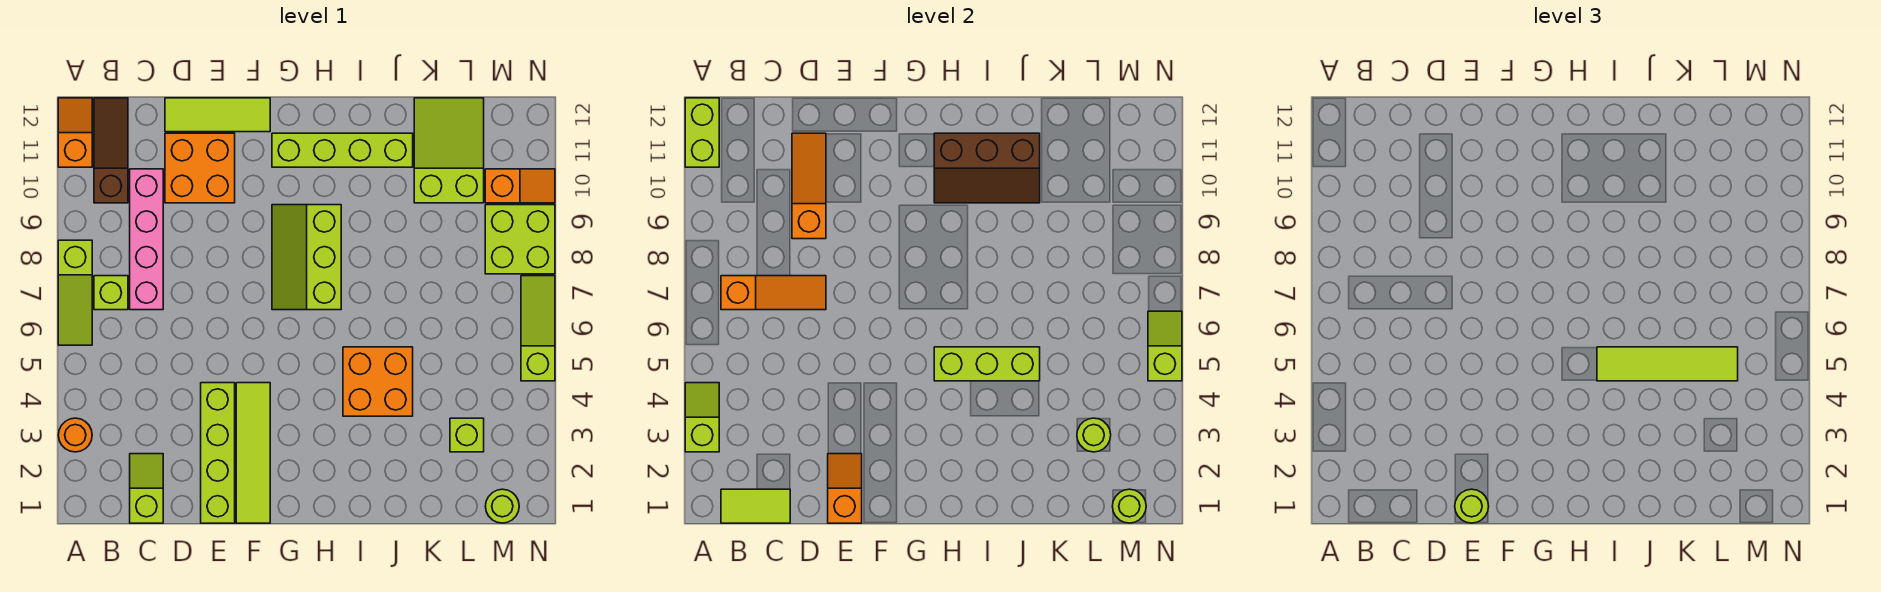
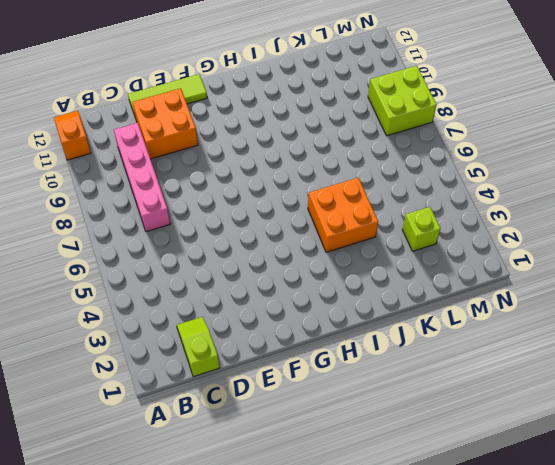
none -> orange round brick A3 level 1
none -> lime slope A6:A8 level 1 top 8
none -> lime brick B7 level 1
none -> brown slope B10:B12 level 1 top 10

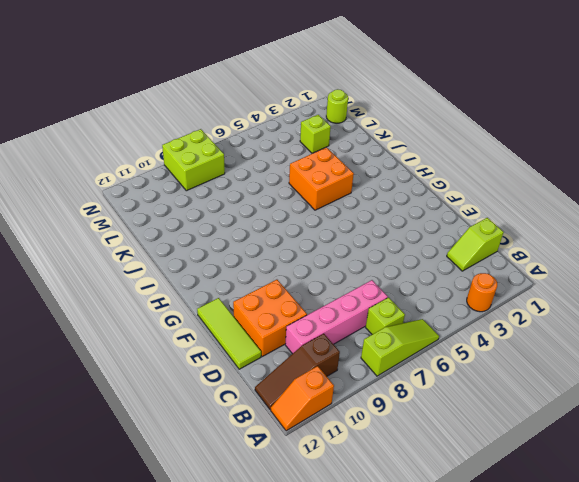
none -> lime brick E1:E4 level 1
none -> lime tile F1:F4 level 1
none -> lime slope G7:H9 level 1 top H
none -> lime brick G11:J11 level 1

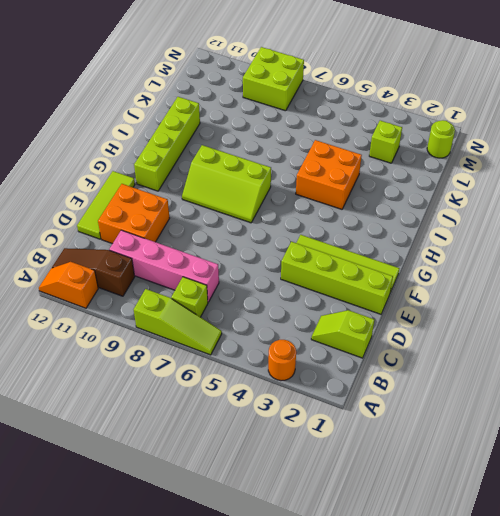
none -> lime slope K10:L12 level 1 top 10
none -> orange slope M10:N10 level 1 top M
none -> lime slope N5:N7 level 1 top 5
none -> lime slope A3:A4 level 2 top 3

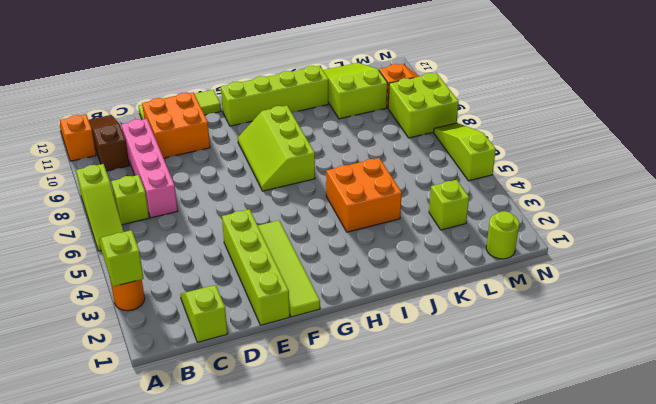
none -> lime brick A11:A12 level 2
none -> lime tile B1:C1 level 2
none -> orange slope B7:D7 level 2 top B
none -> orange slope D9:D11 level 2 top 9

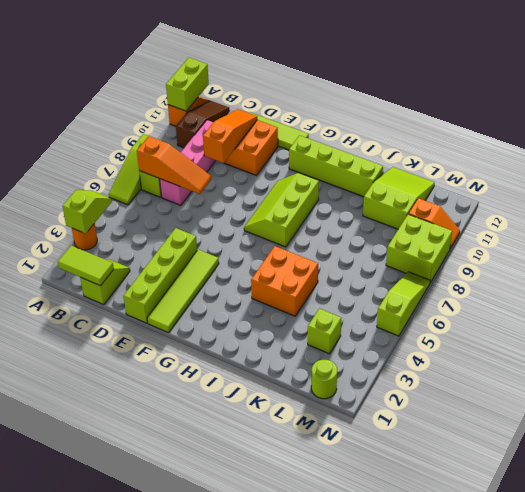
none -> orange slope E1:E2 level 2 top 1
none -> lime brick H5:J5 level 2
none -> brown slope H10:J11 level 2 top 11
none -> lime round brick L3 level 2

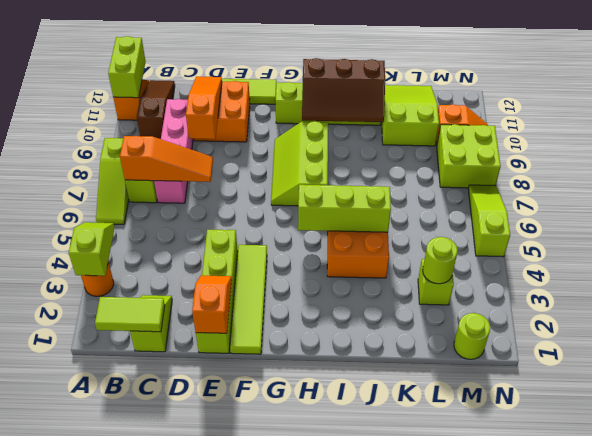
none -> lime round brick M1 level 2
none -> lime slope N5:N6 level 2 top 5
none -> lime round brick E1 level 3
none -> lime tile I5:L5 level 3

